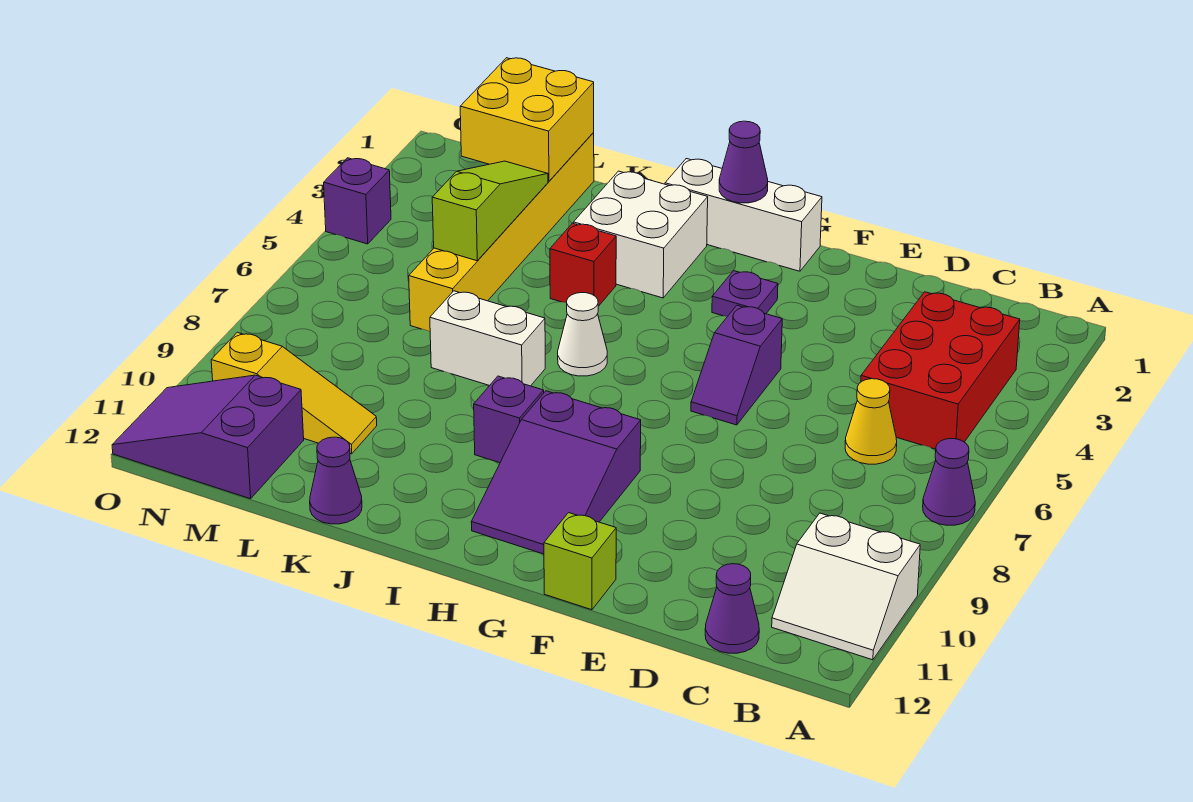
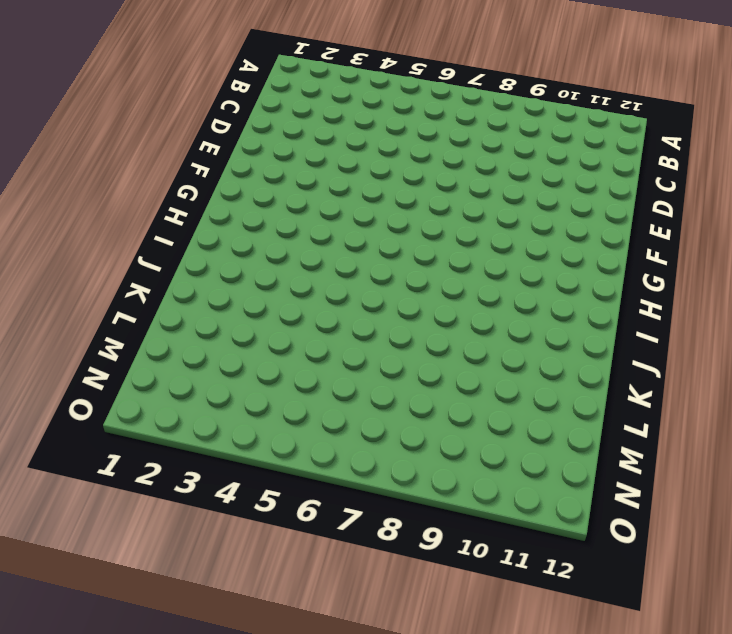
none -> purple cone A7 level 1
none -> white slope A10:B11 level 1 top 10
none -> red brick B3:C5 level 1

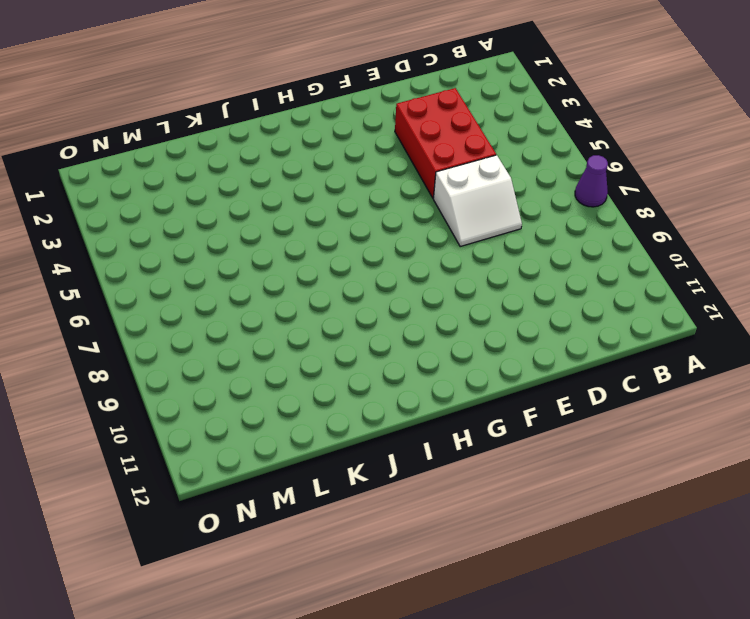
red brick D3:E5 level 1 -> red brick B3:C5 level 1
white slope D6:E7 level 1 top 6 -> white slope A10:B11 level 1 top 10
none -> yellow cone C6 level 1
none -> purple cone C12 level 1
none -> purple slope F5:F6 level 1 top 5

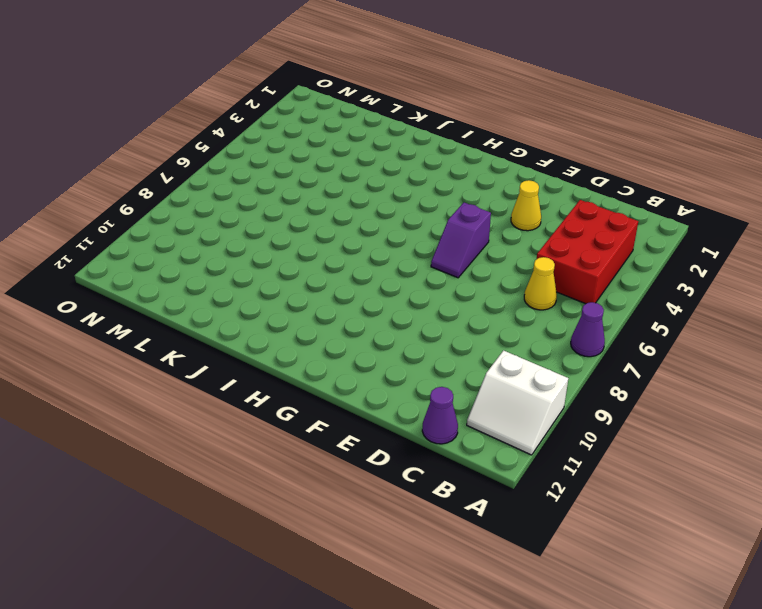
yellow cone E3 level 1 -> none
none -> lime brick F12 level 1
none -> white brick G1:I1 level 1
none -> purple plate G3 level 1

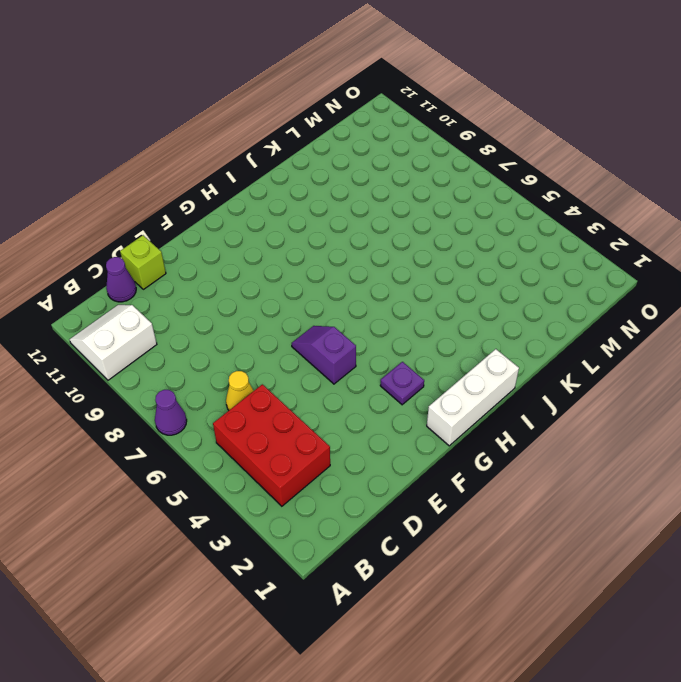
lime brick D12 level 1 -> lime brick F12 level 1
none -> purple slope G9:H11 level 1 top 9
none -> white brick I2:J3 level 1
none -> white cone I6 level 1

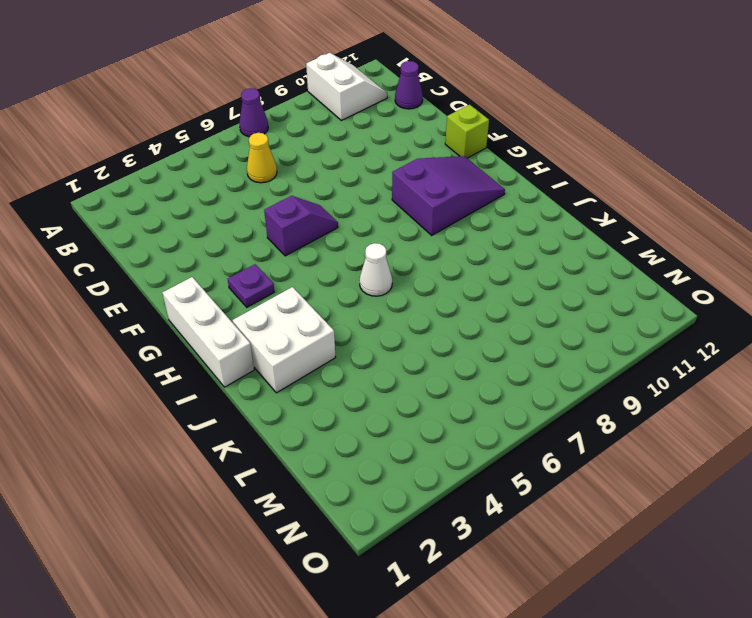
none -> red brick B3:C5 level 1
none -> purple brick I9 level 1
none -> red brick J4 level 1

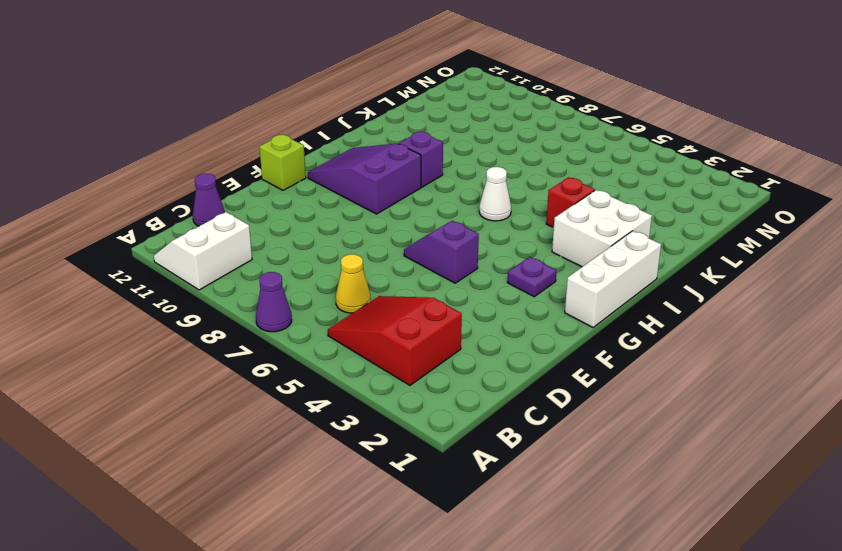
red slope B3:C5 level 1 top 3 -> red brick B3:C5 level 1
none -> white brick J7:K7 level 1
none -> purple cone K12 level 1
none -> yellow brick L1:L6 level 1

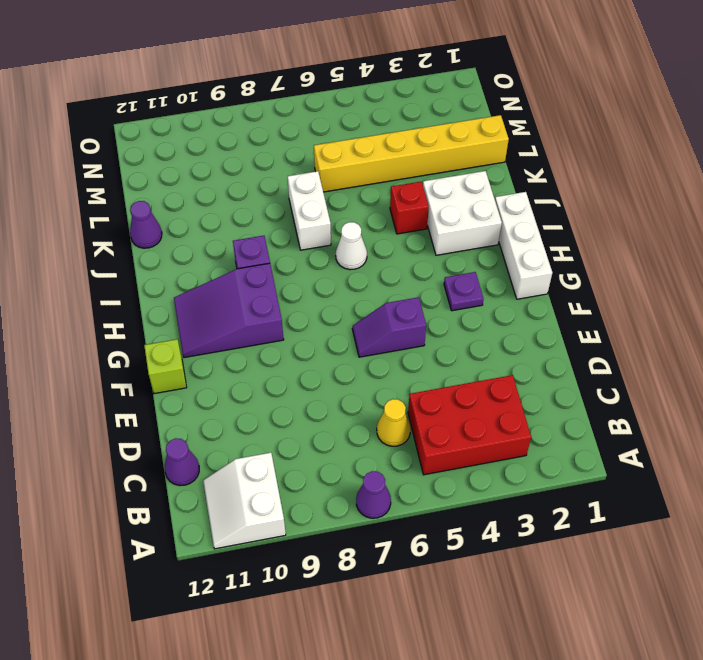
none -> yellow slope L10:N10 level 1 top N
none -> purple slope M11:O12 level 1 top M
none -> purple brick O4 level 1

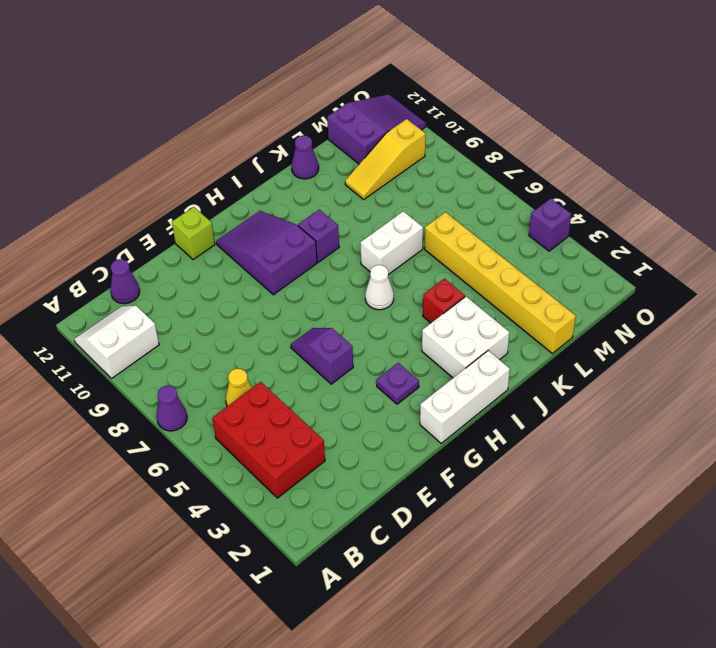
none -> purple cone H1 level 2
none -> yellow brick L1:M2 level 2
none -> lime slope L3:L5 level 2 top 5

